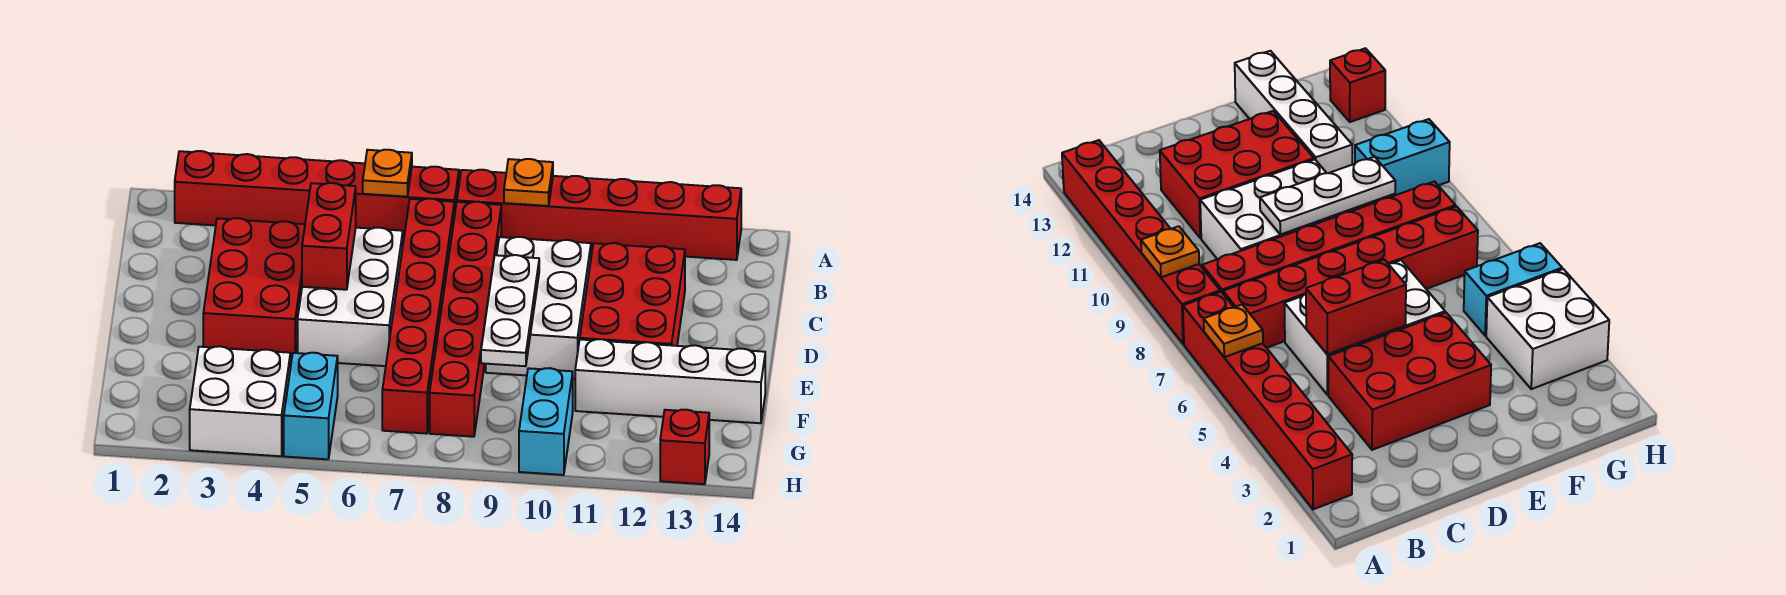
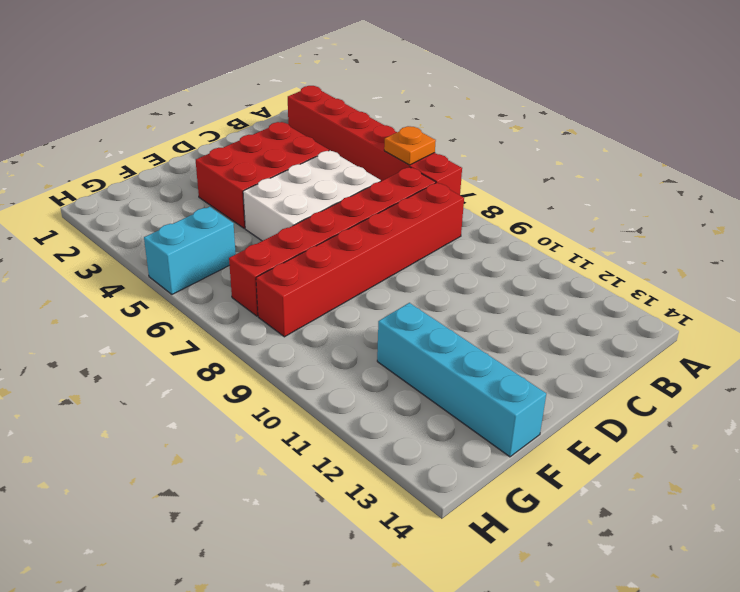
cyan brick F11:F14 level 1 -> white brick F11:F14 level 1
none -> red brick A8:A13 level 1
none -> white brick C9:E10 level 1
none -> red brick C11:E12 level 1

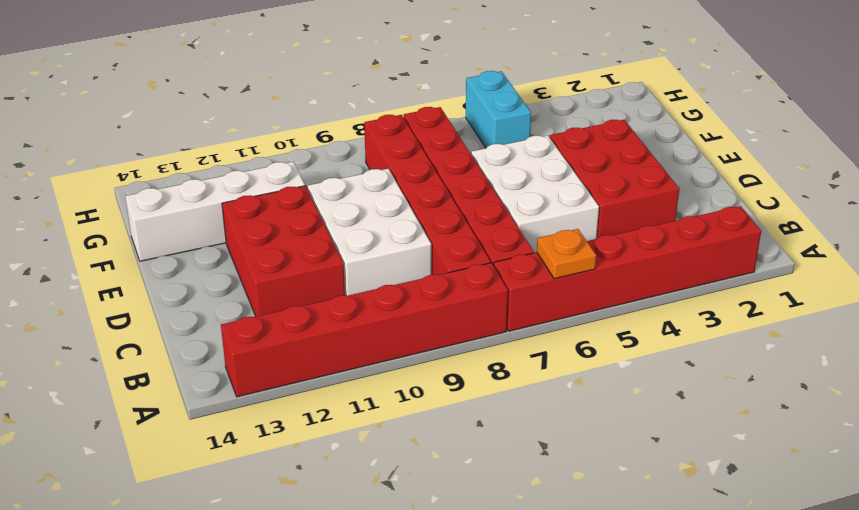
none -> white brick G3:H4 level 1
none -> cyan brick G10:H10 level 1
none -> red brick H13 level 1

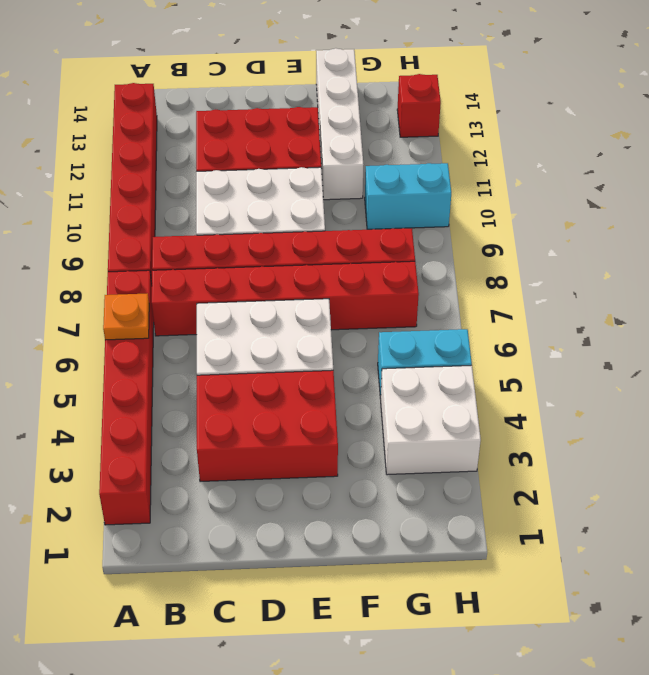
none -> orange plate A9 level 2
none -> red brick C5:D5 level 2
none -> white plate D9:F9 level 2

